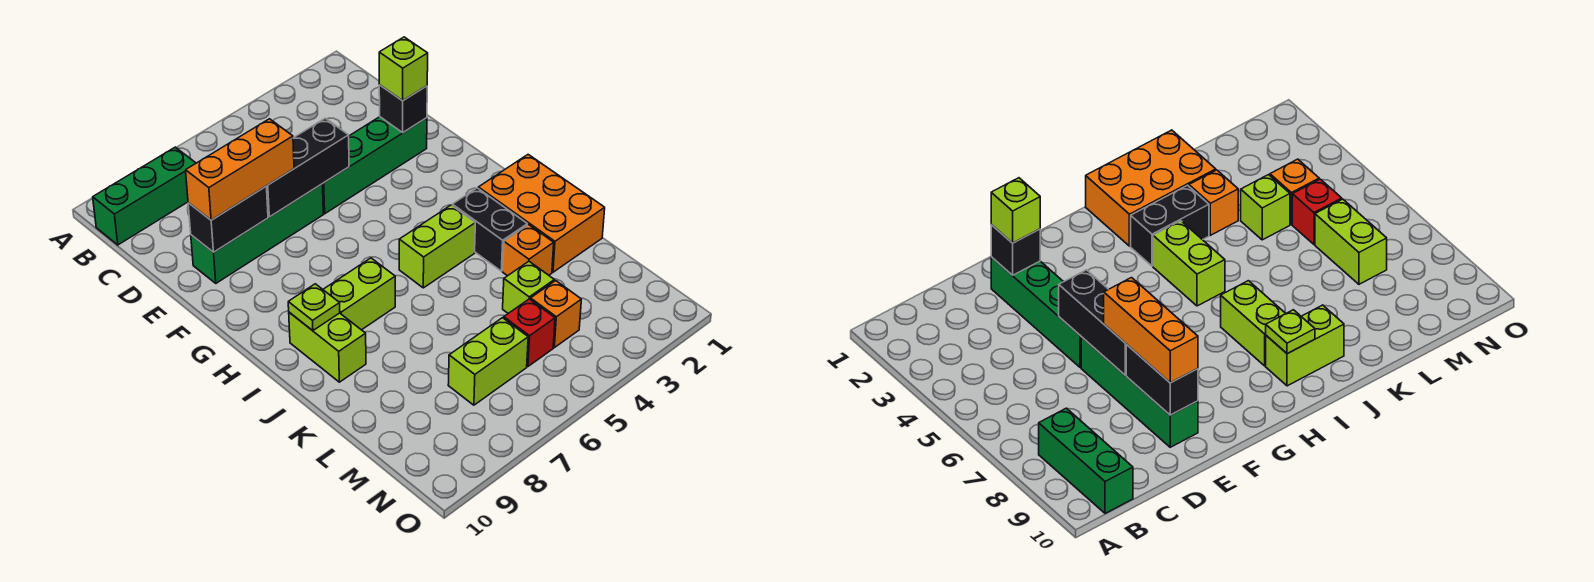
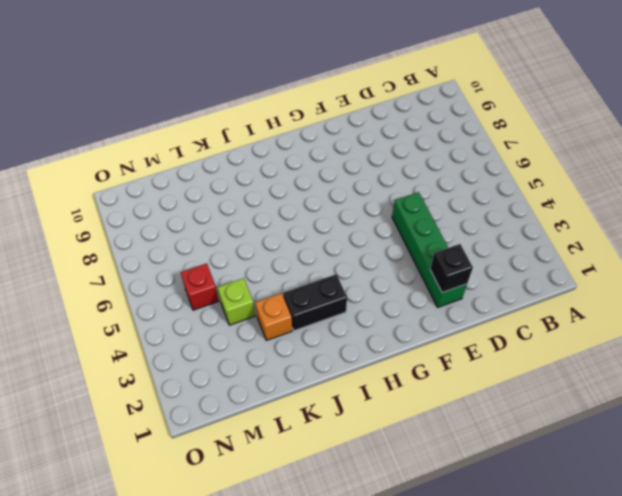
none -> green brick B8:B10 level 1
none -> green brick E6:E9 level 1
none -> orange brick I1:K2 level 1

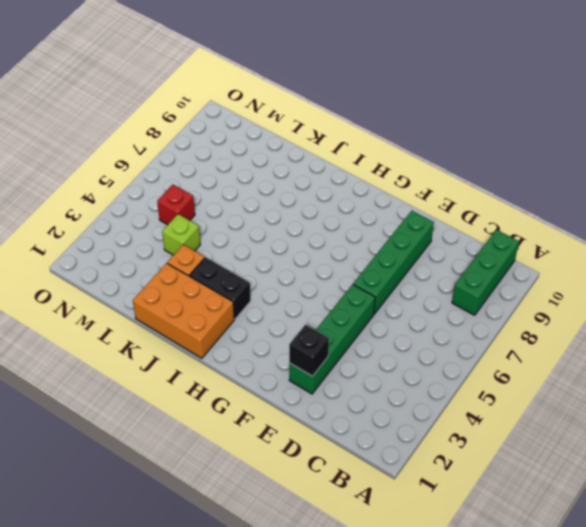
none -> lime brick I4:I5 level 1
none -> lime brick I7:I8 level 1
none -> lime brick I9:J9 level 1

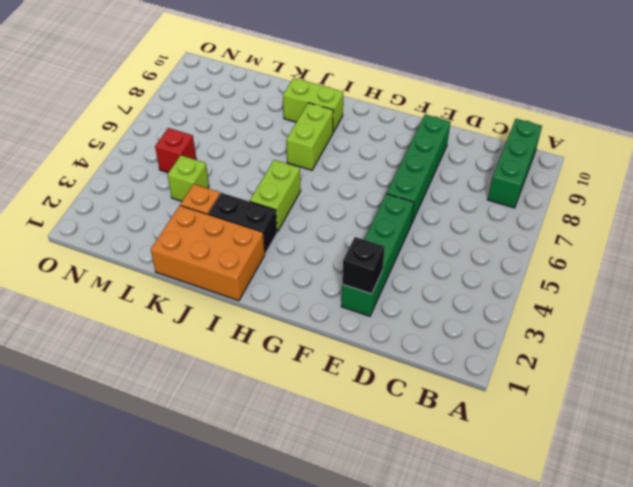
none -> orange brick M4 level 1
none -> lime brick M6:M7 level 1
none -> black brick E5:E7 level 2

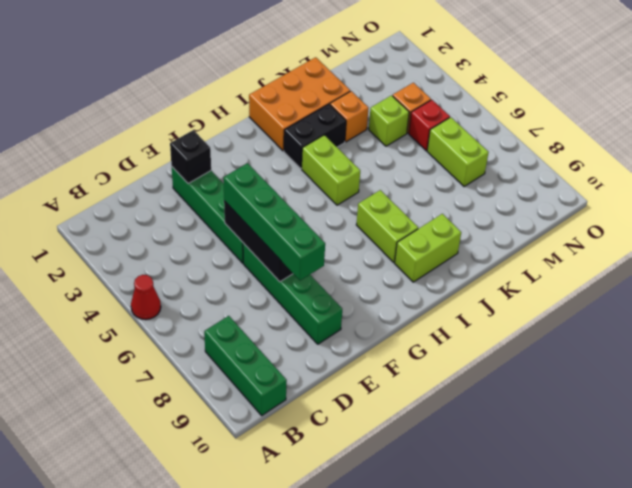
red cone A5 level 1 -> none
green brick E5:E8 level 3 -> orange brick E7:E9 level 3
none -> black brick E8:E9 level 2
none -> lime plate I9 level 2
none -> lime brick E2 level 3

